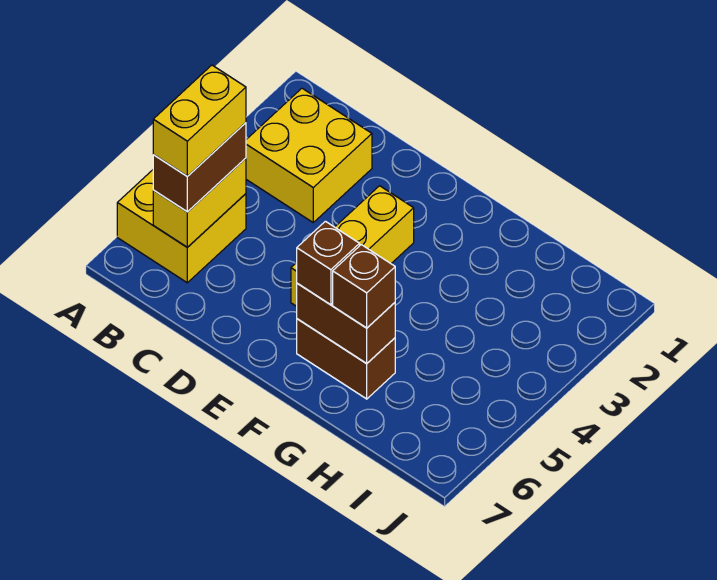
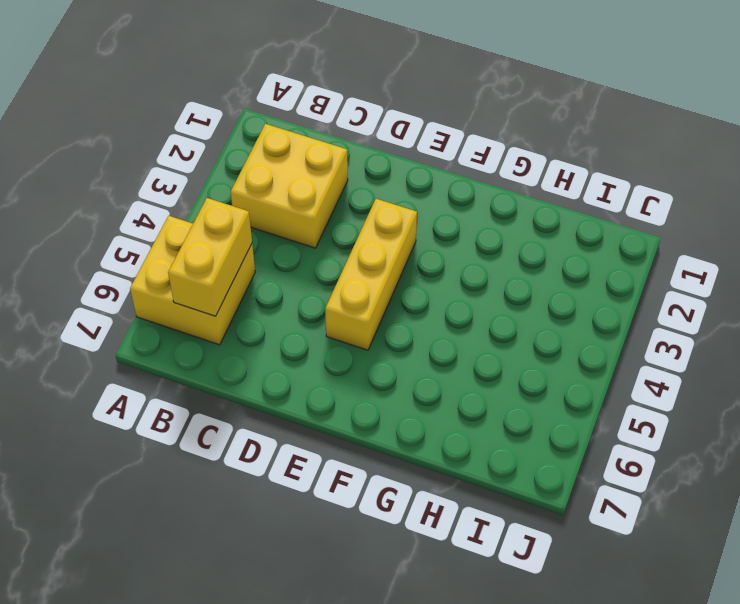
none -> brown brick F6:G6 level 1
none -> brown brick F6:G6 level 2

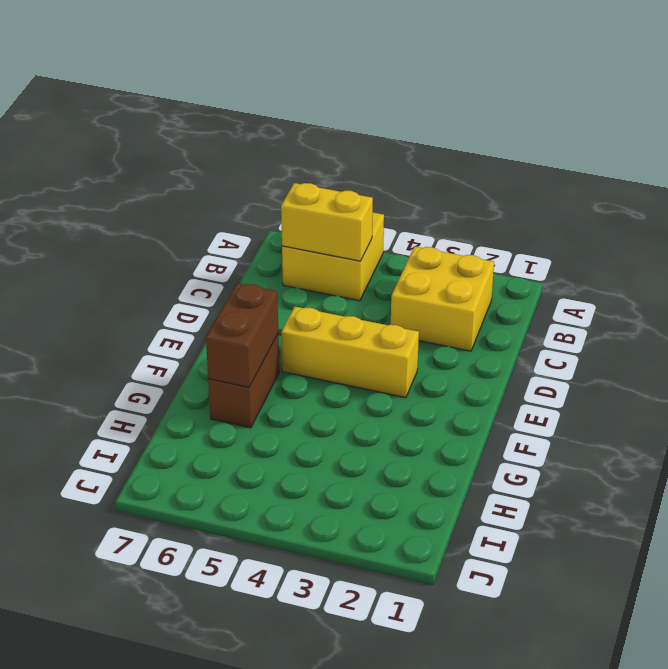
none -> brown brick B5:B6 level 3
none -> brown brick F6 level 3

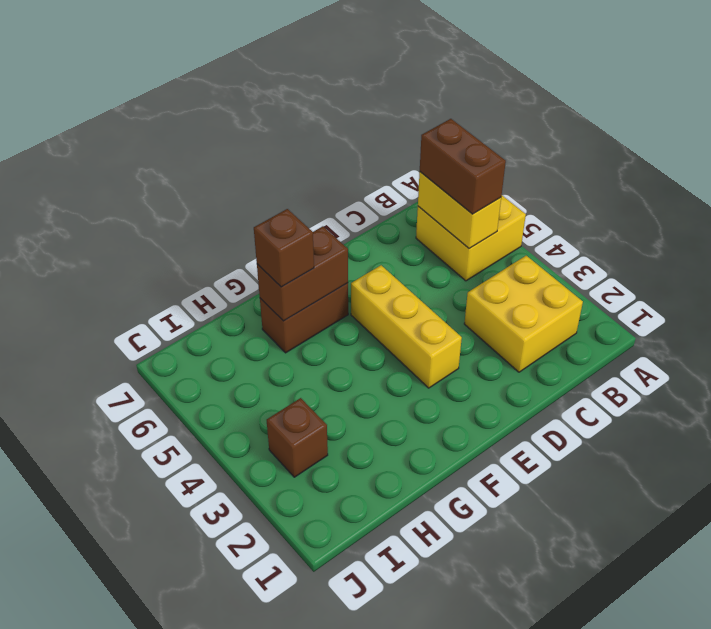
brown brick I3 level 1 -> brown brick F6 level 3
none -> yellow brick B5:B6 level 4

